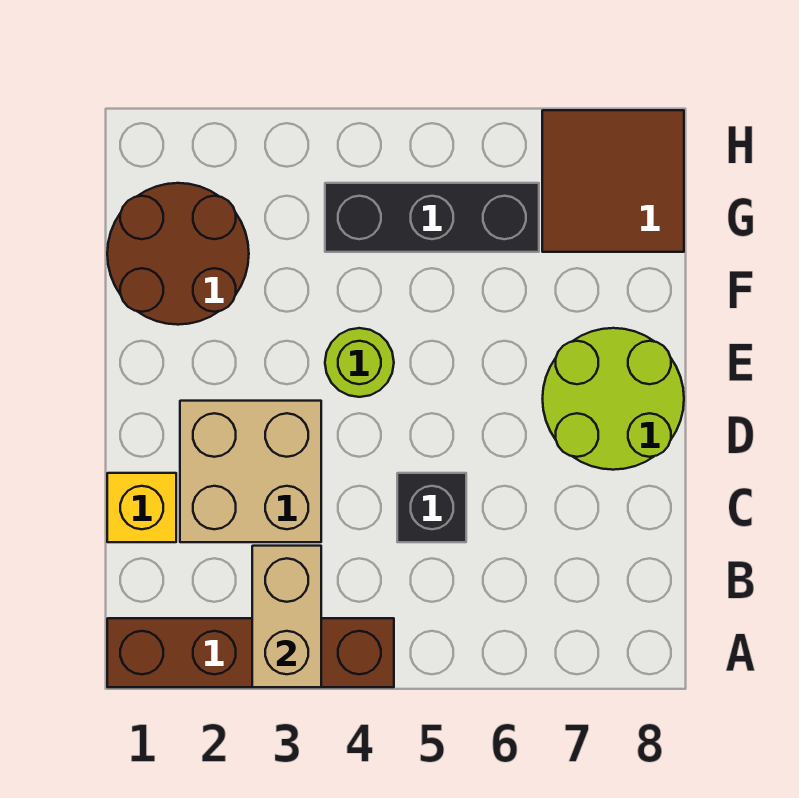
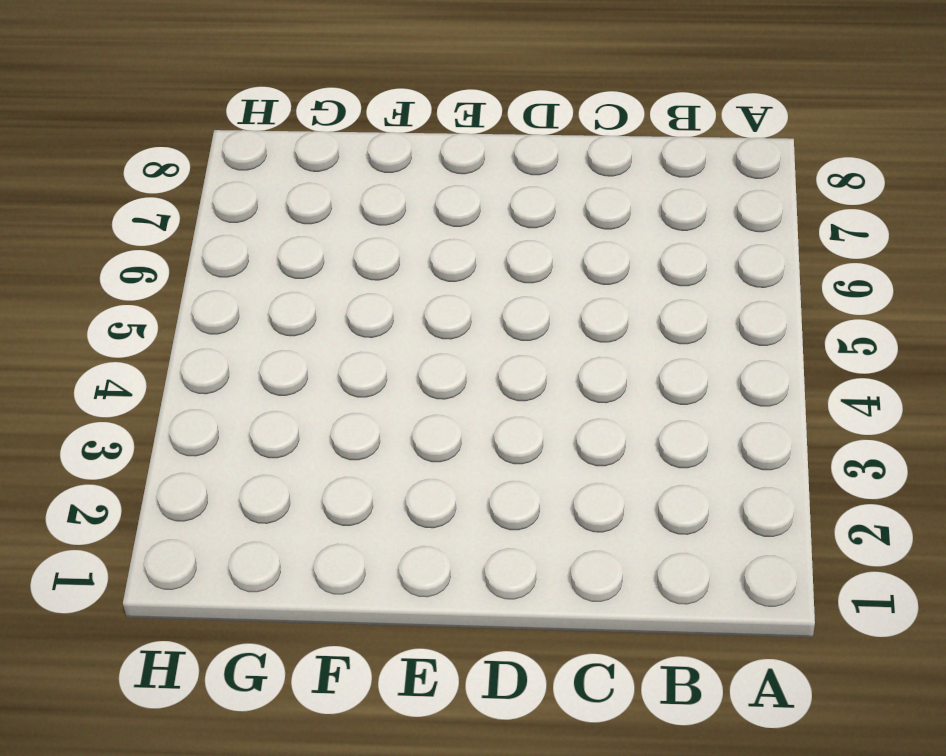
none -> brown brick A1:A4 level 1
none -> yellow brick C1 level 1

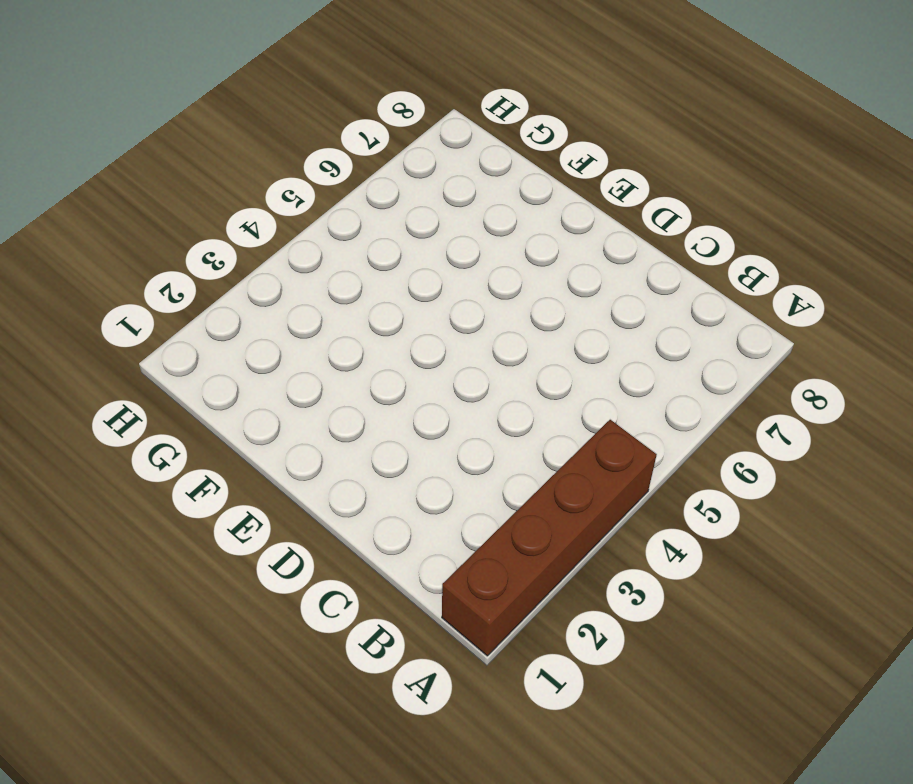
none -> yellow brick C1 level 1
none -> tan brick C2:D3 level 1

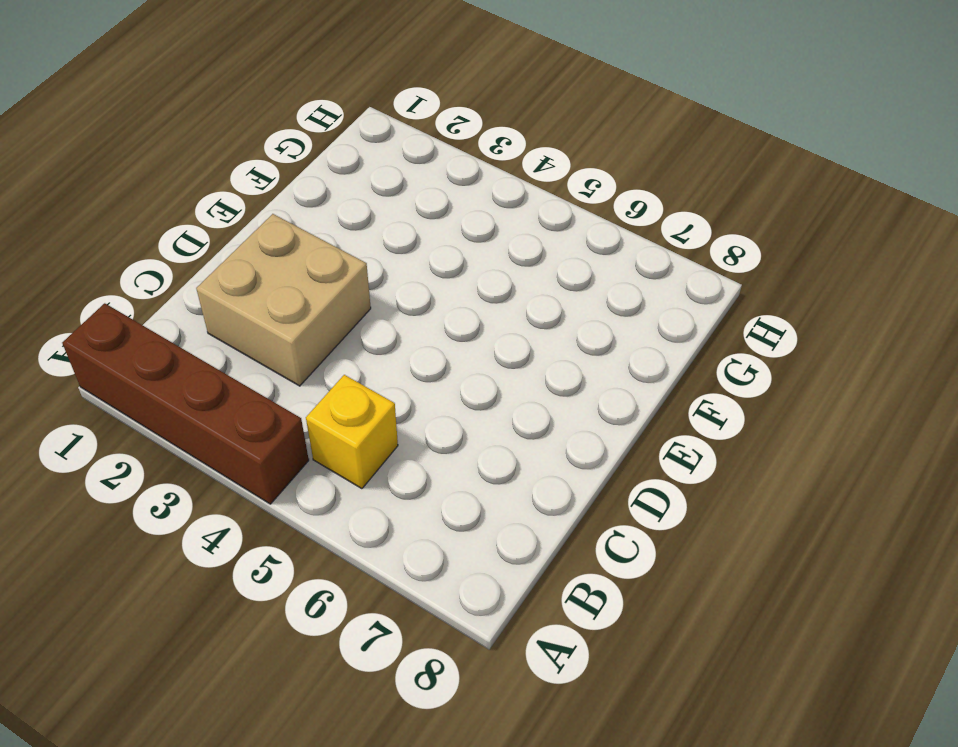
yellow brick B5 level 1 -> yellow brick C1 level 1
none -> black brick C5 level 1
none -> lime round brick D7:E8 level 1

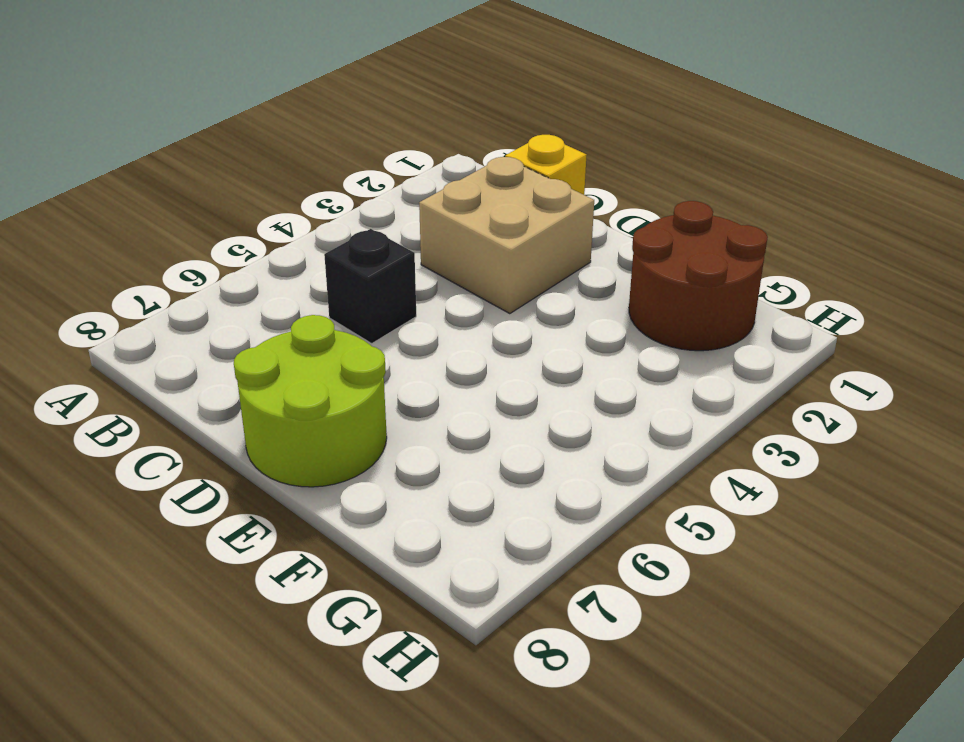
none -> brown brick A1:A4 level 1
none -> lime round brick E4 level 1

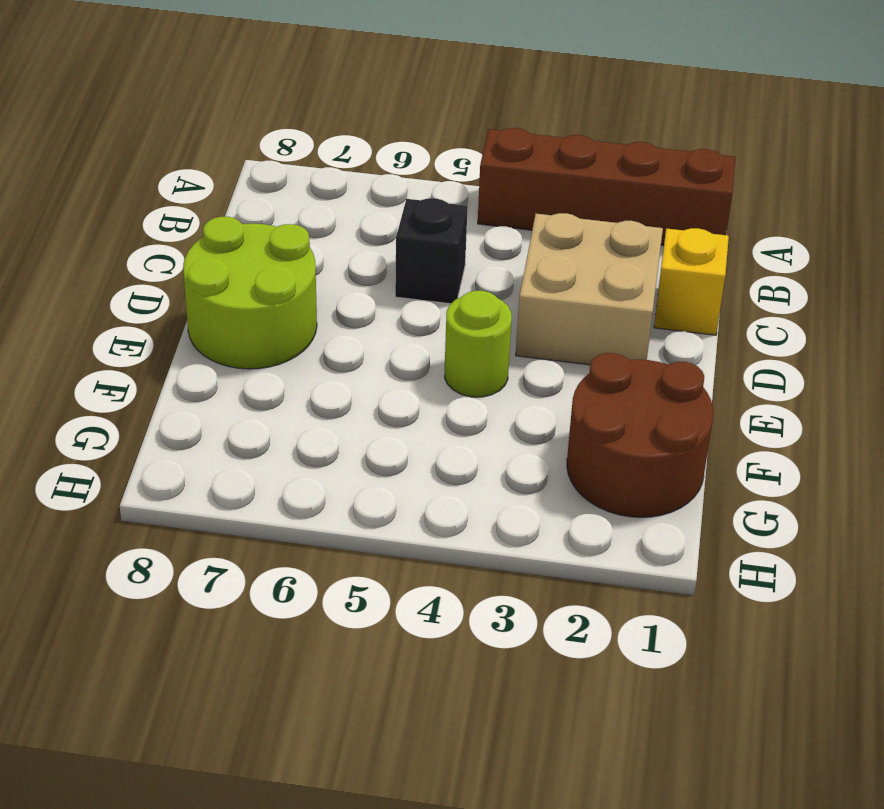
none -> black brick G4:G6 level 1
none -> brown tile G7:H8 level 1

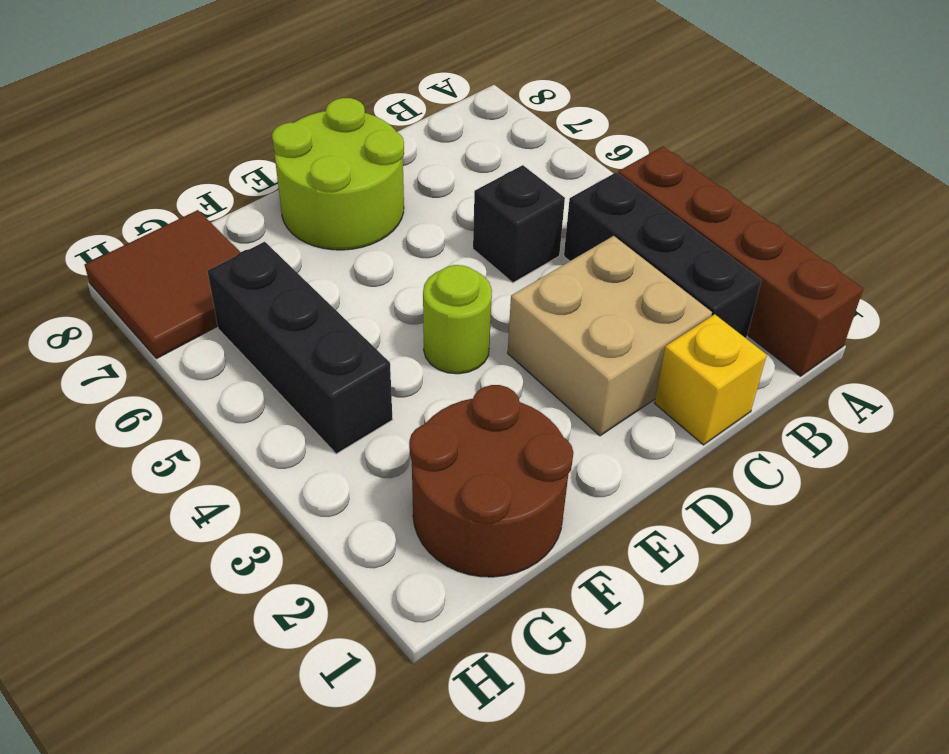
black brick B2:B4 level 1 -> none
none -> tan brick A3:B3 level 2

